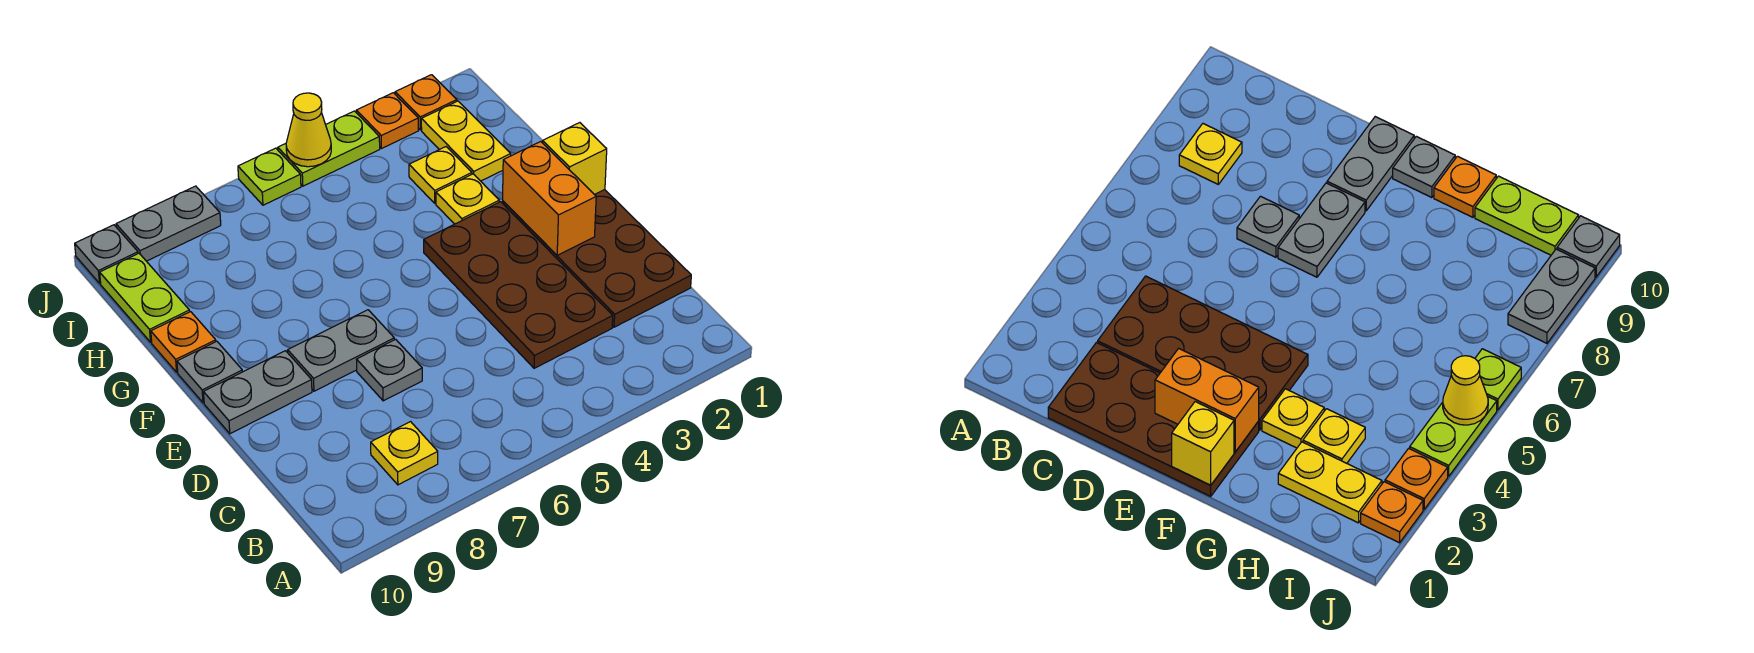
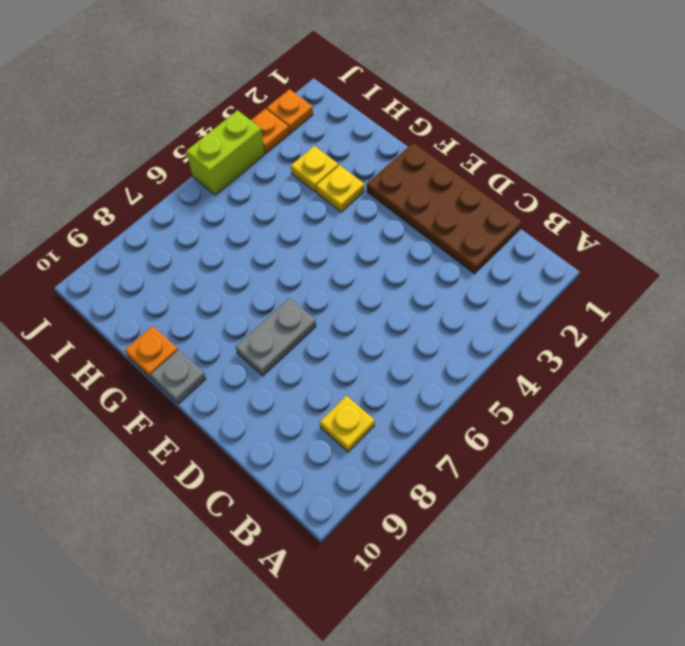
lime brick J4:J5 level 1 -> lime plate J4:J5 level 1
none -> brown plate C3:F4 level 1
none -> grey plate D7 level 1
none -> grey plate E9:E10 level 1

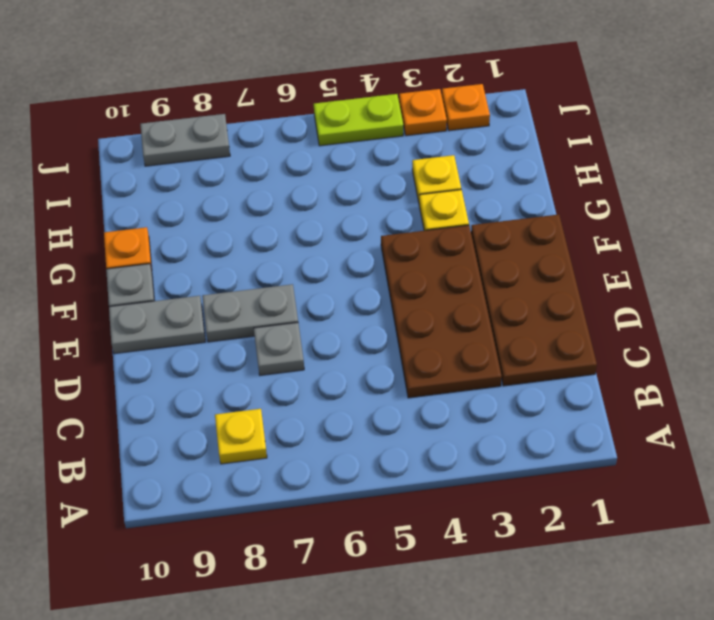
none -> yellow plate H2:I2 level 1
none -> lime plate H10:I10 level 1
none -> lime plate J6 level 1

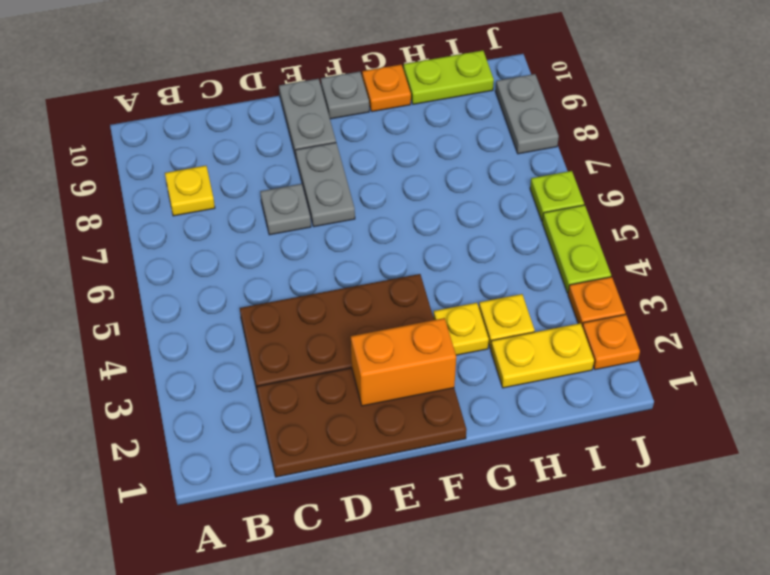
none -> grey plate J10 level 1
none -> yellow brick F1 level 2
none -> yellow cone J5 level 2

